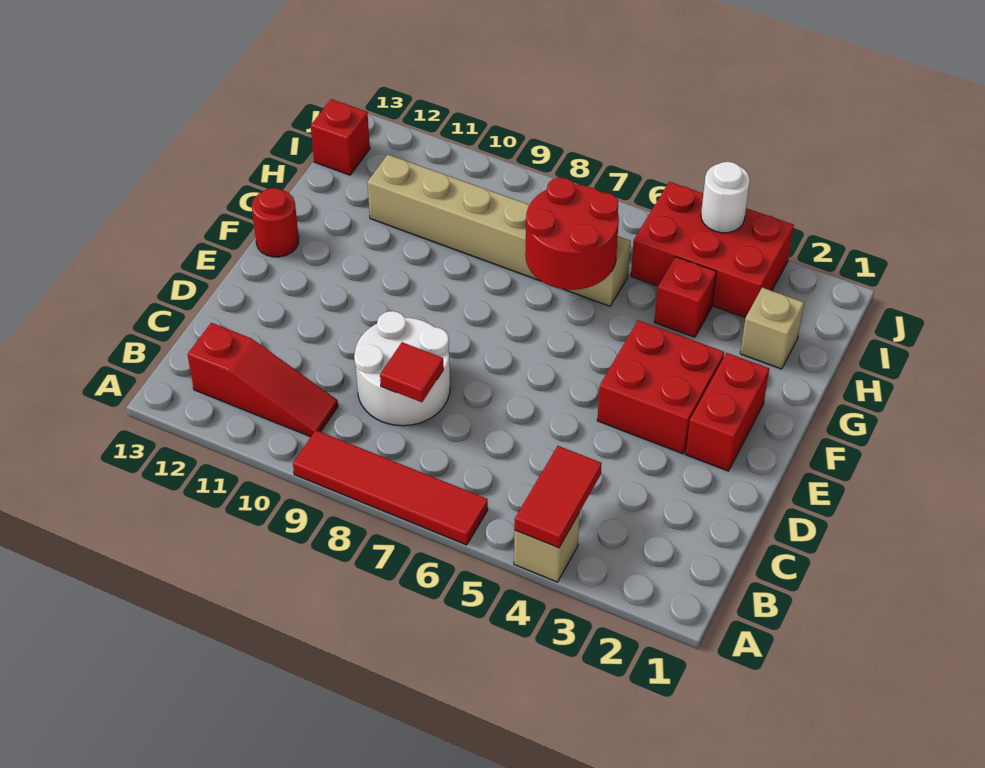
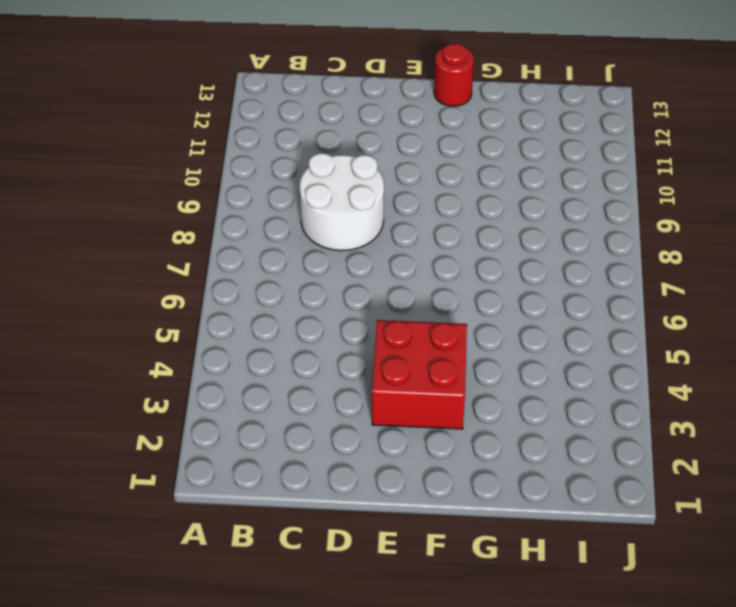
none -> tan brick A4 level 1
none -> red tile A6:A9 level 1
none -> red slope B10:B12 level 1 top 12

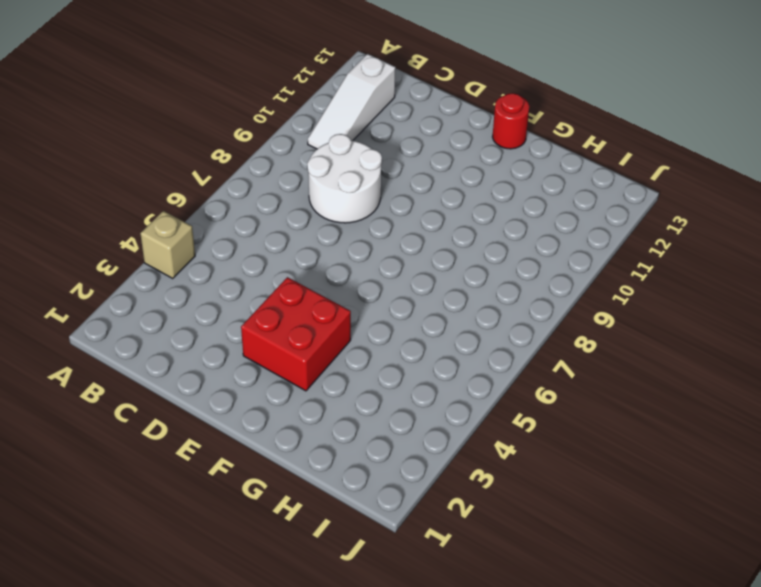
white slope B10:B12 level 1 top 12 -> red slope B10:B12 level 1 top 12
none -> red tile A6:A9 level 1
none -> red brick E2:F2 level 1
none -> tan brick H2 level 1

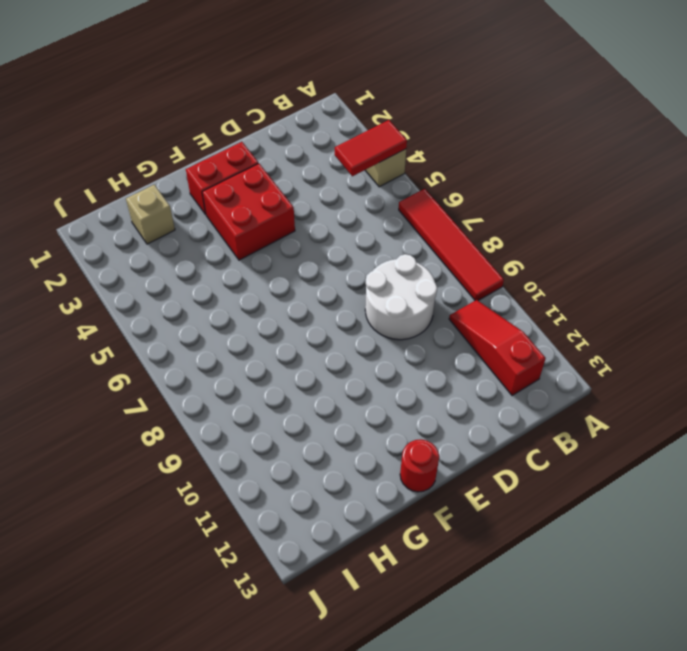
none -> red brick H4 level 1
none -> tan brick H6:H11 level 1
none -> red brick I3:J5 level 1

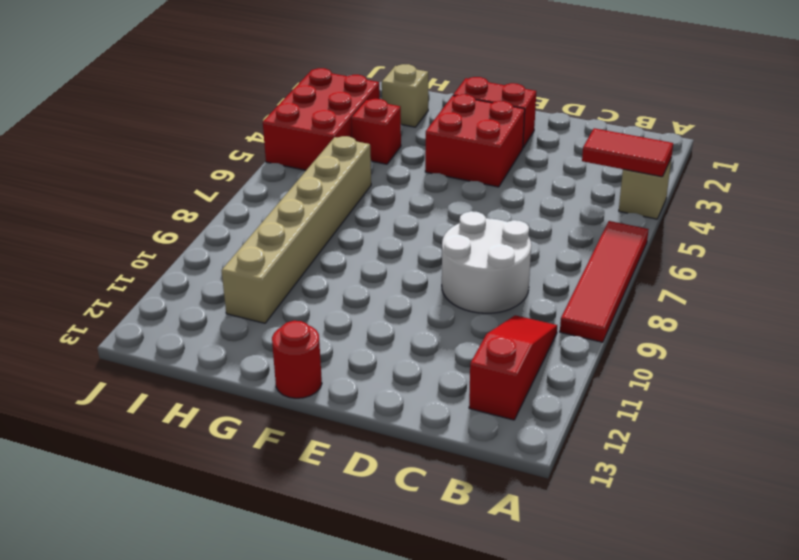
none -> red brick I13 level 1
none -> red tile C8 level 2
none -> red round brick G6:H7 level 2

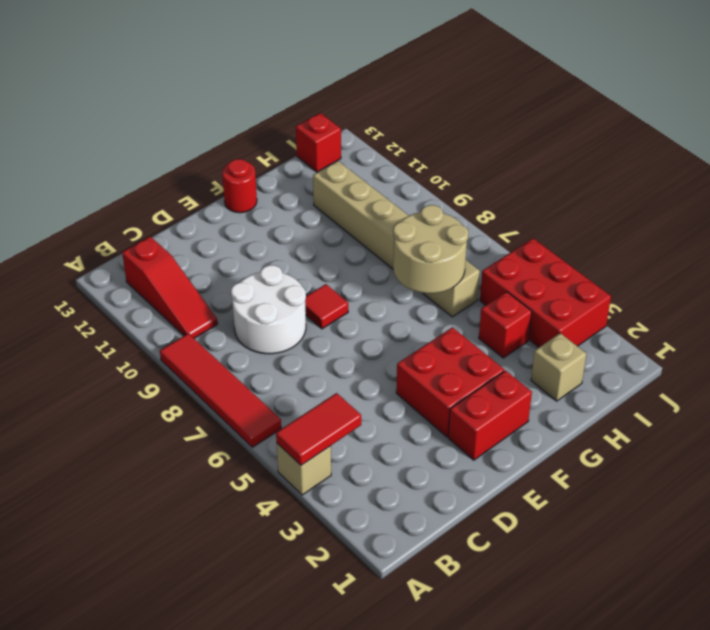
red tile E8 level 1 -> red tile C8 level 2
tan round brick G6:H7 level 2 -> red round brick G6:H7 level 2
none -> white round brick J4 level 2

